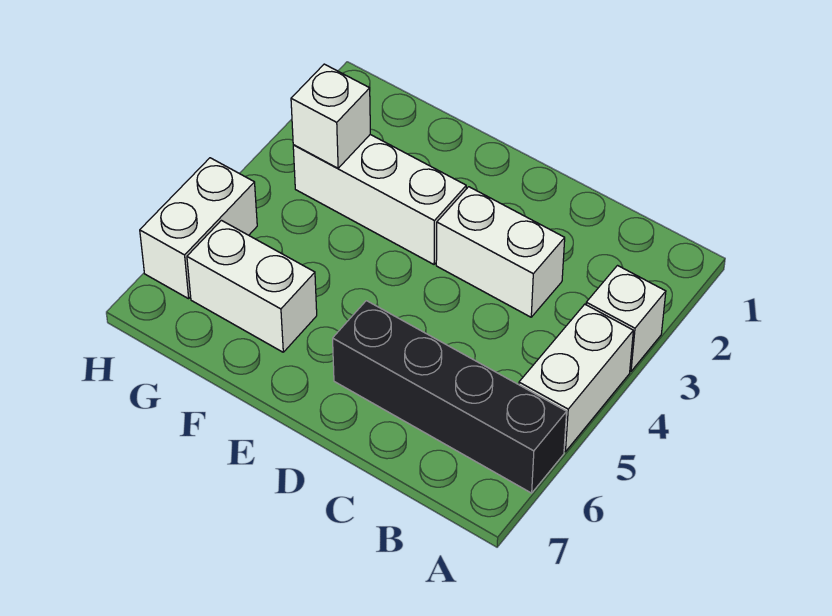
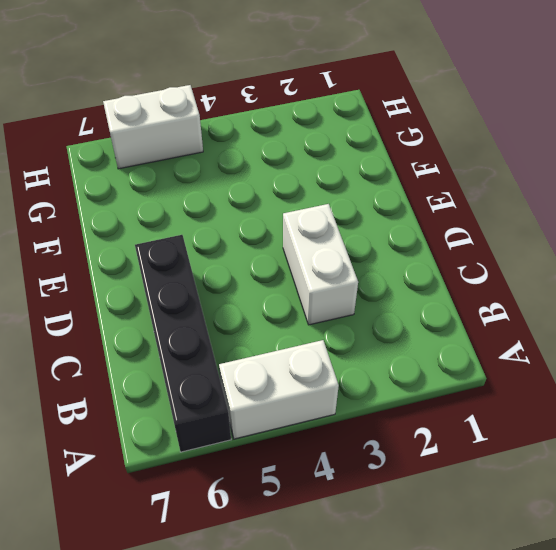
none -> white brick A3 level 1
none -> white brick E3:G3 level 1

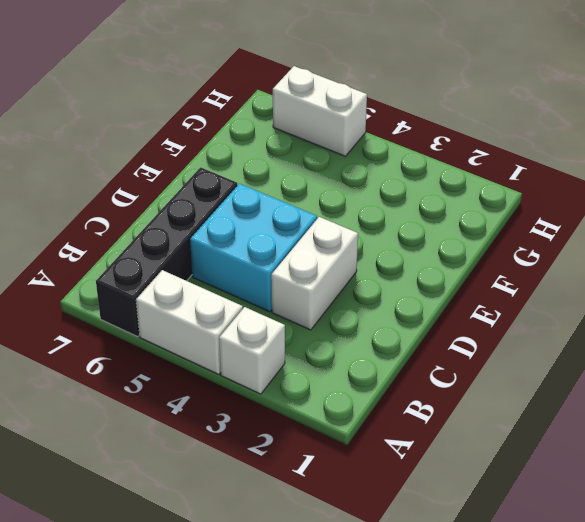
cyan brick C4:D5 level 1 -> none
none -> white brick E3:G3 level 1
none -> white brick F6:G6 level 1

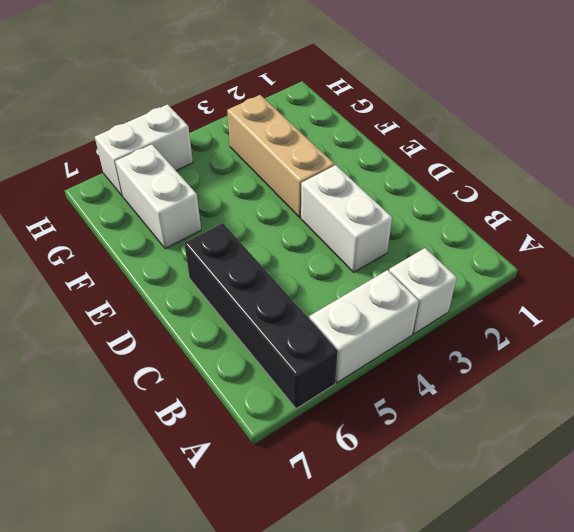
tan brick E3:G3 level 1 -> white brick E3:G3 level 1
none -> white brick G3 level 2

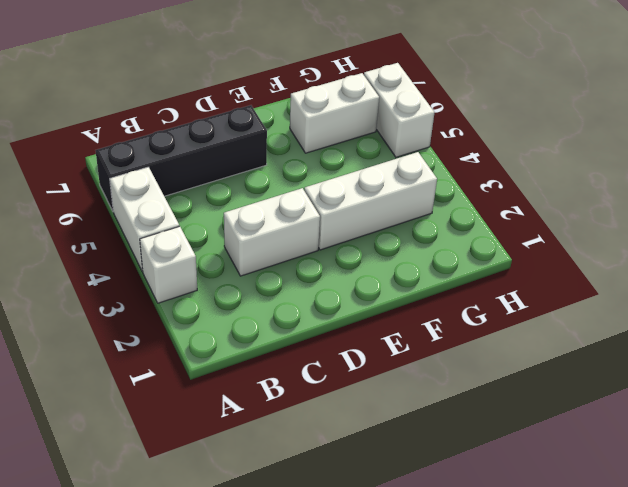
none -> white brick G3 level 2

